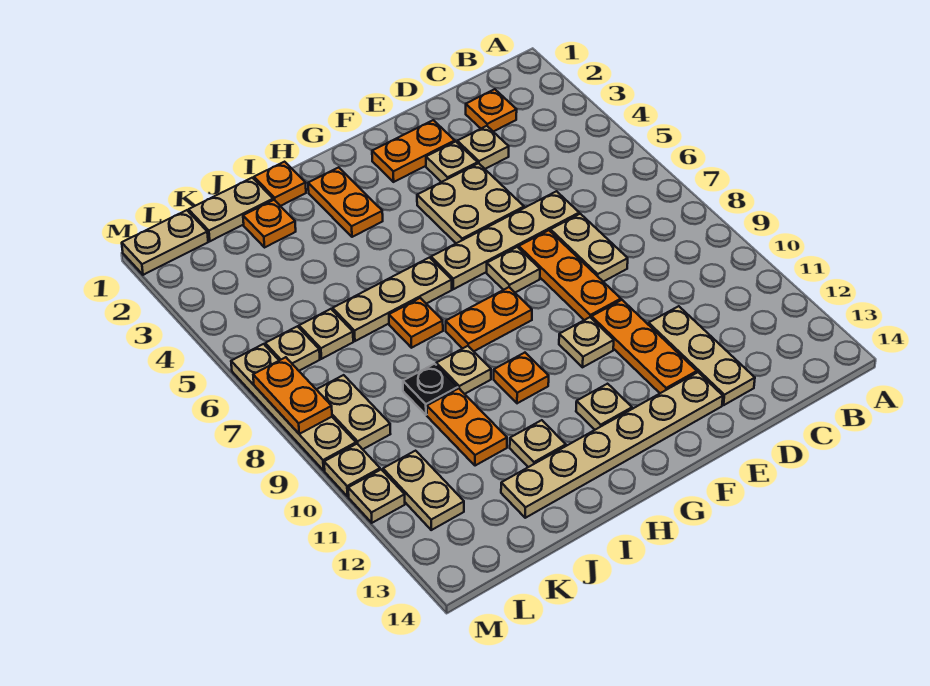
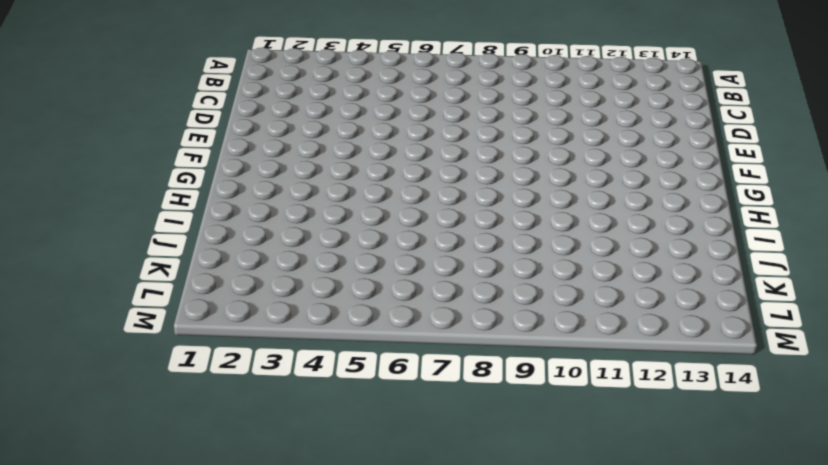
none -> orange plate C2 level 1
none -> tan plate D3 level 1
none -> tan plate D6:G6 level 1
none -> tan plate D7:D8 level 1

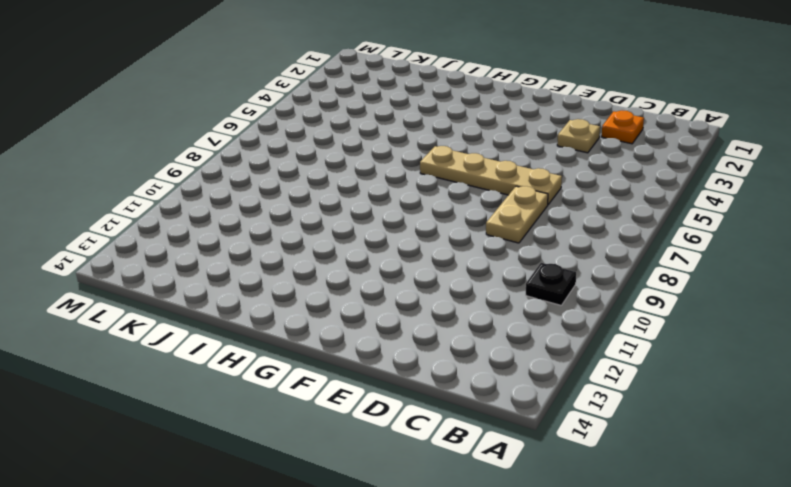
black plate B10 level 1 -> black plate J9 level 1
none -> tan plate D11:D13 level 1
none -> orange plate E2:F2 level 1
none -> tan plate E3 level 1
none -> tan plate E4:F5 level 1

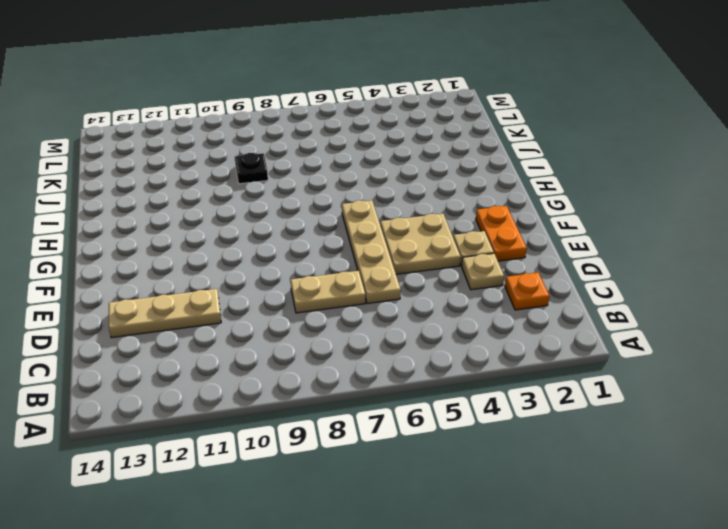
none -> orange plate E7:E9 level 1
none -> orange plate E10:E12 level 1
none -> tan plate E13:J13 level 1
none -> tan plate F7 level 1

